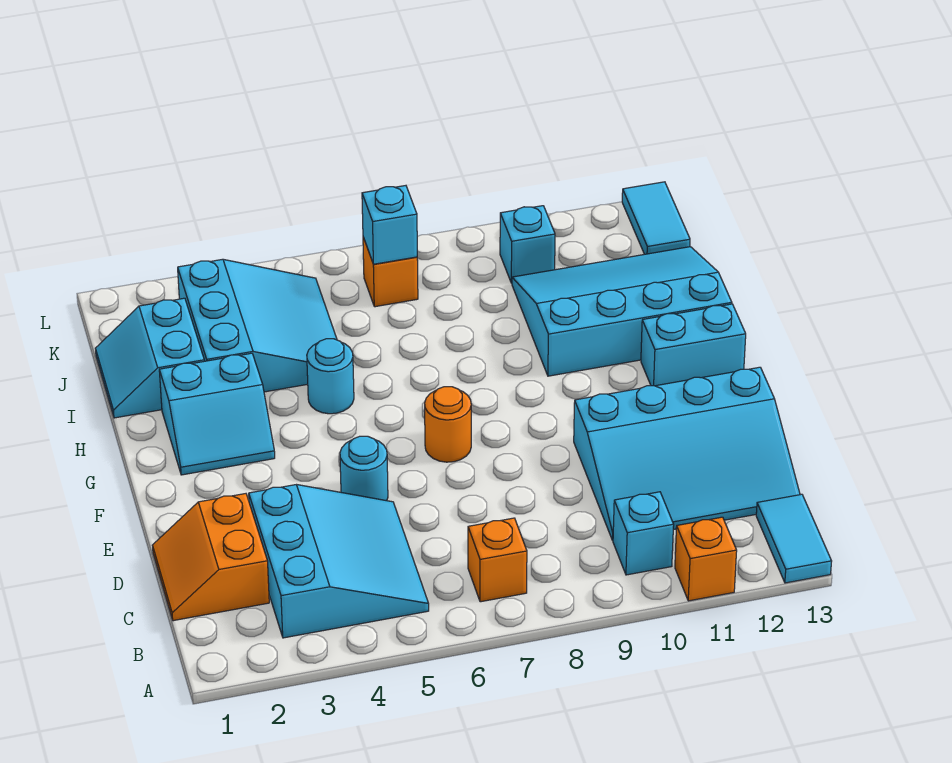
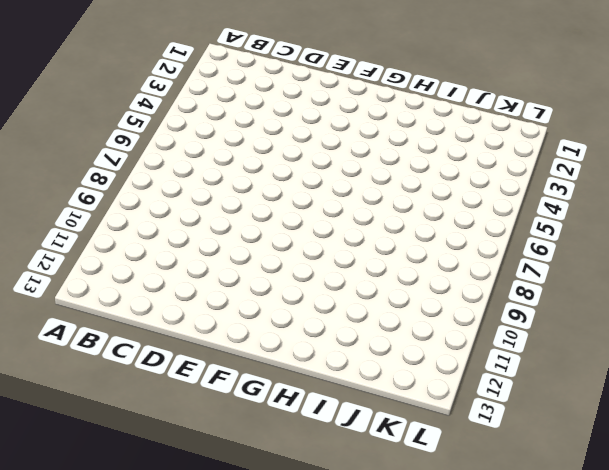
none -> orange brick A11 level 1
none -> cyan tile A13:B13 level 1
none -> cyan slope B3:D5 level 1 top 3

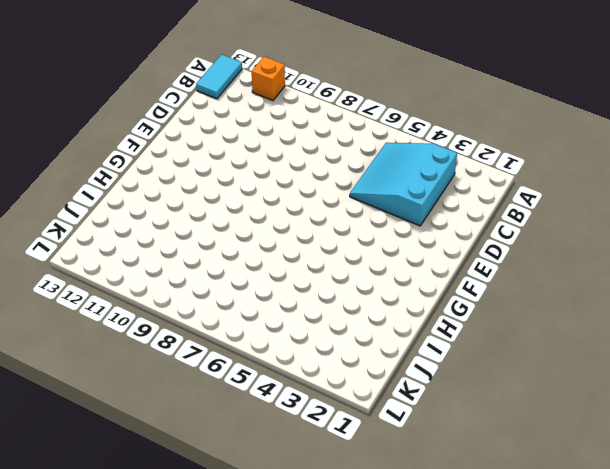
none -> orange brick B7 level 1
none -> cyan brick B10 level 1
none -> orange slope C1:D2 level 1 top 2

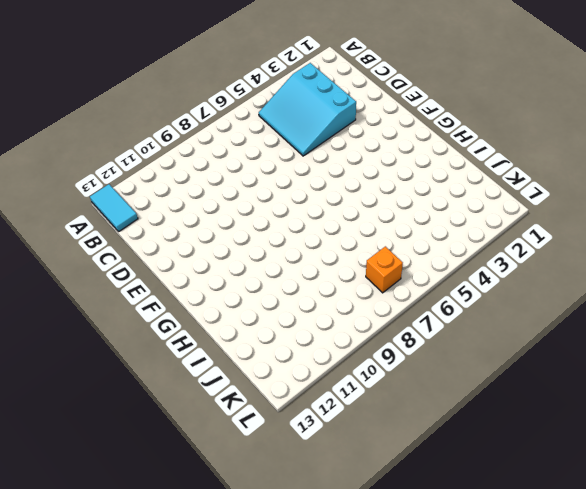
none -> orange brick A11 level 1
none -> orange brick B7 level 1
none -> cyan brick B10 level 1

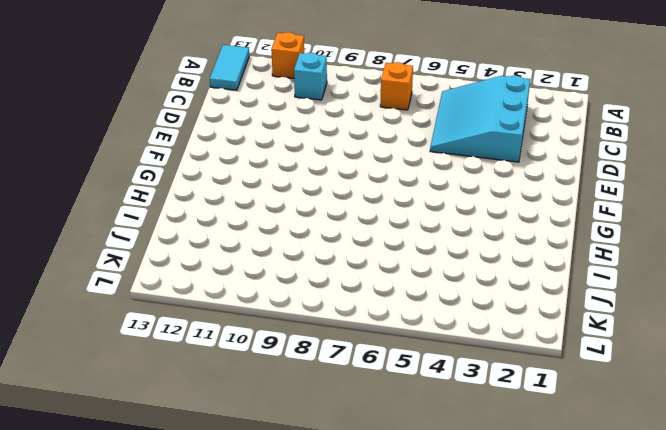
none -> orange slope C1:D2 level 1 top 2
none -> cyan slope C10:E13 level 1 top E
none -> cyan round brick E5 level 1

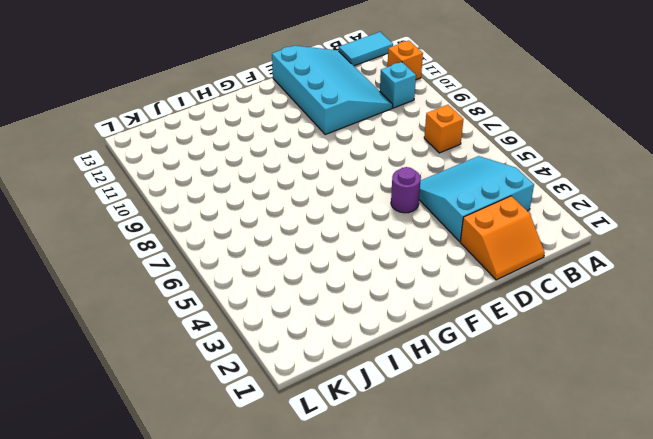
purple round brick E5 level 1 -> cyan round brick E5 level 1
none -> orange round brick F7 level 1
none -> cyan slope G2:H3 level 1 top H
none -> cyan brick G12:G13 level 1

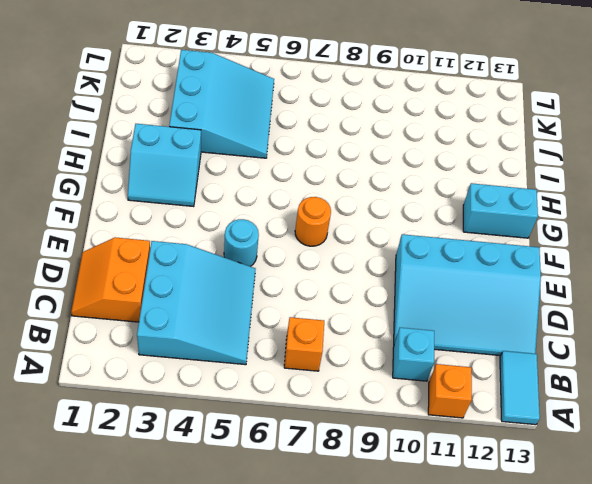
none -> cyan round brick H5 level 1
none -> cyan slope H10:J13 level 1 top H
none -> cyan slope I1:J2 level 1 top 2

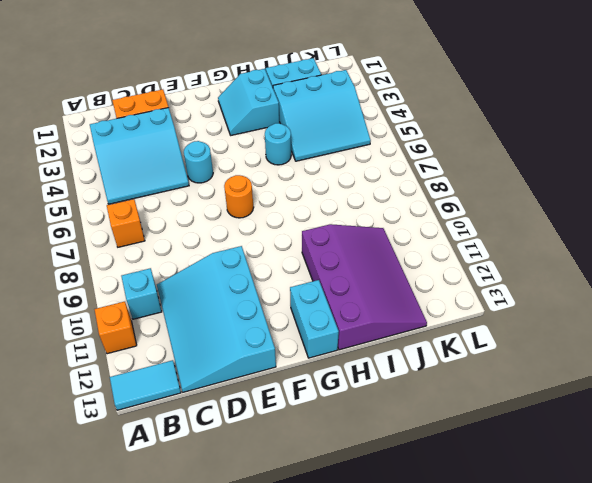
purple slope H10:J13 level 1 top H -> cyan slope H10:J13 level 1 top H
none -> orange brick K7 level 1
none -> cyan brick K10 level 1
none -> cyan tile K13:L13 level 1

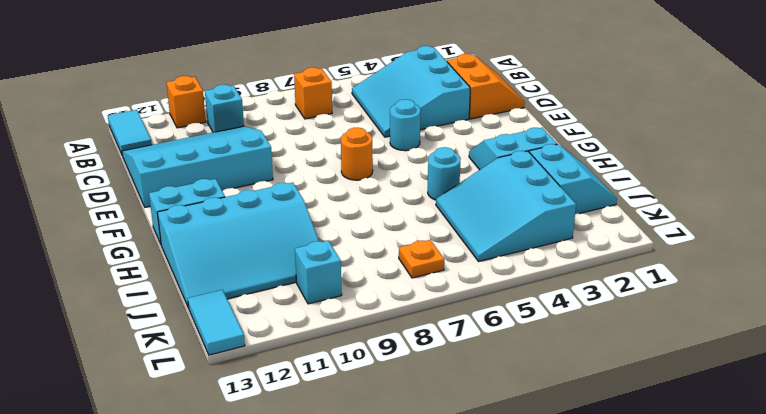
orange plate K7 level 1 -> orange brick K7 level 1
none -> cyan brick K7 level 2

